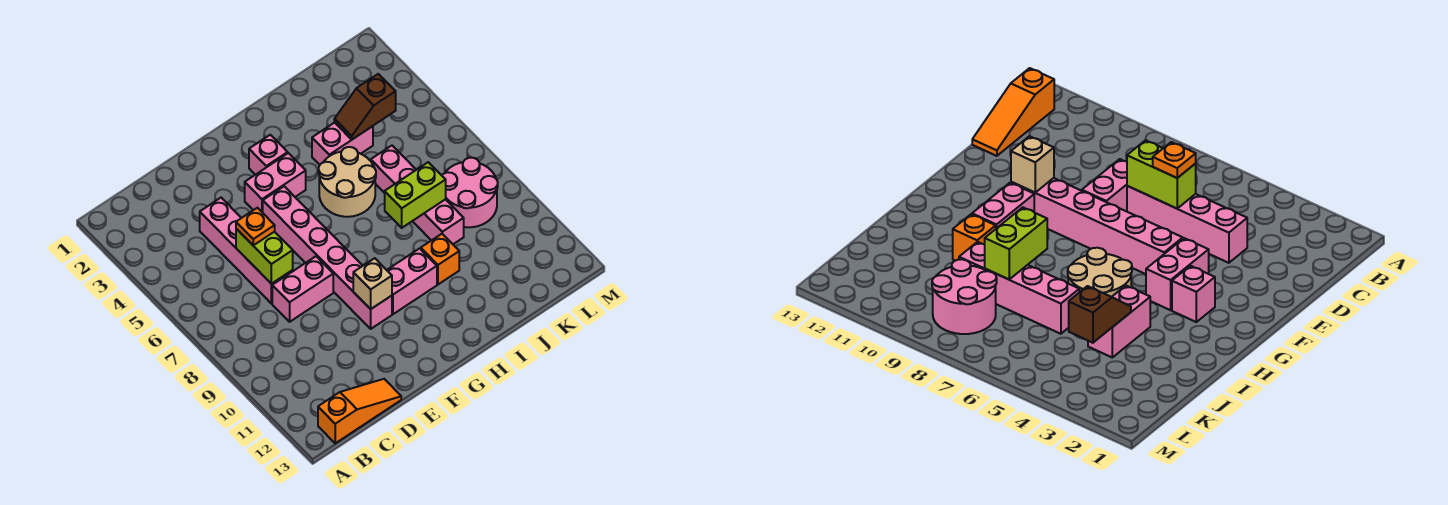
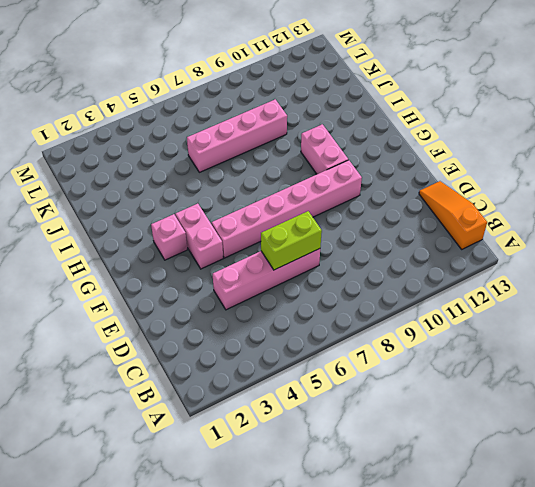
none -> pink brick D8:E8 level 1
none -> tan round brick H5:I6 level 1
none -> pink brick I4:J4 level 1

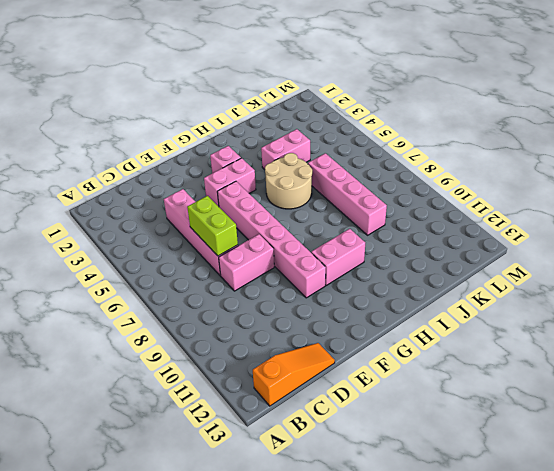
none -> orange brick I10 level 1
none -> pink round brick K8:L9 level 1
none -> tan brick F10 level 2

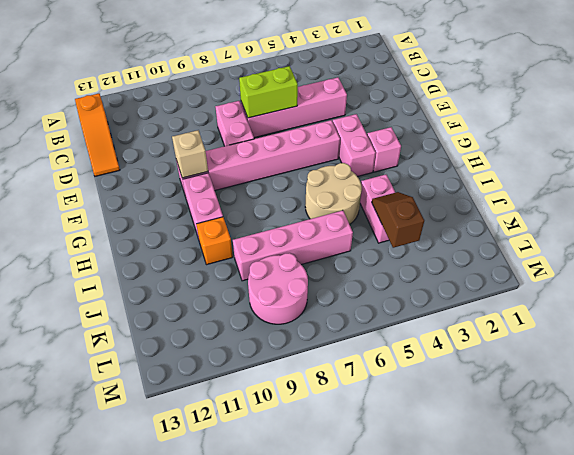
none -> lime brick I8:J8 level 2
none -> orange plate D6 level 3

